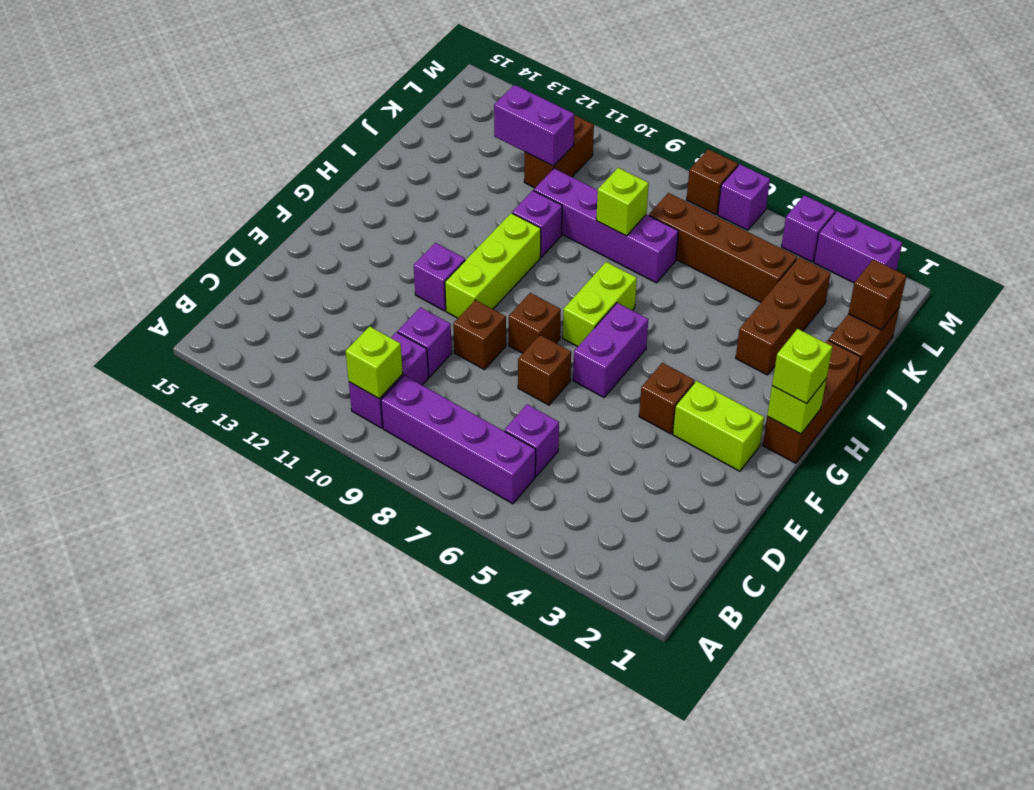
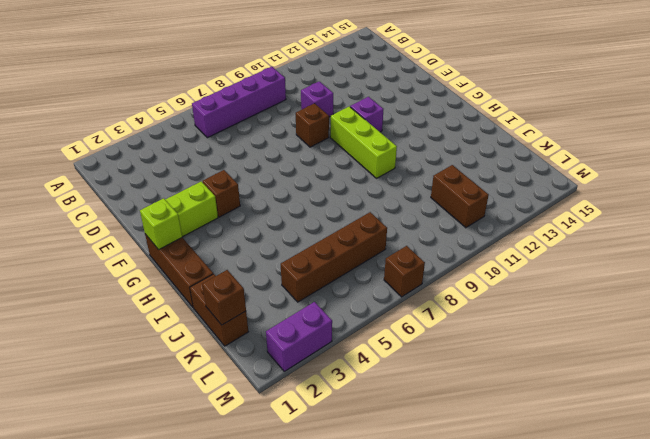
none -> purple brick B10:C10 level 1
none -> purple brick C6 level 1
none -> brown brick E7 level 1
none -> purple brick F6:G6 level 1

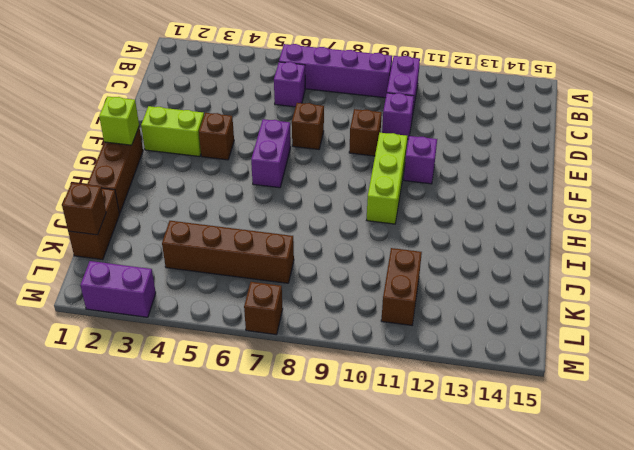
none -> brown brick F8 level 1
none -> lime brick G7:H7 level 1
none -> brown brick I3:K3 level 1
none -> purple brick I10 level 1

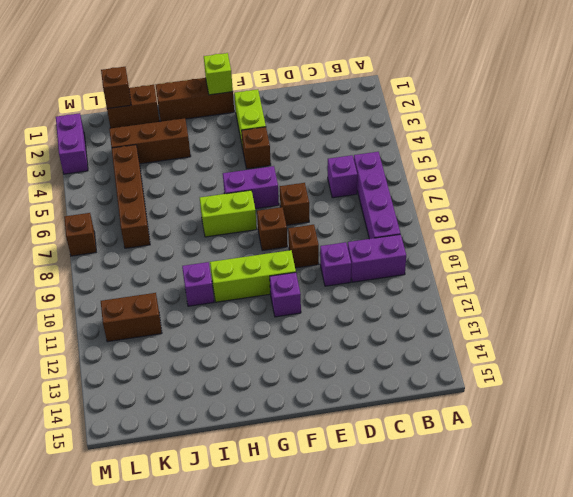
none -> purple brick J7:J10 level 1
none -> purple brick M4 level 1
none -> purple brick M6 level 1
none -> lime brick B10 level 2

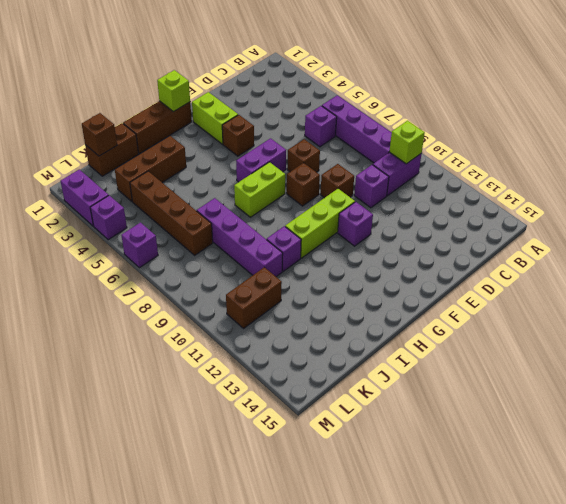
none -> brown brick M7 level 1
none -> lime brick J8 level 2
none -> purple brick K11:K12 level 2
none -> lime brick G1 level 3

